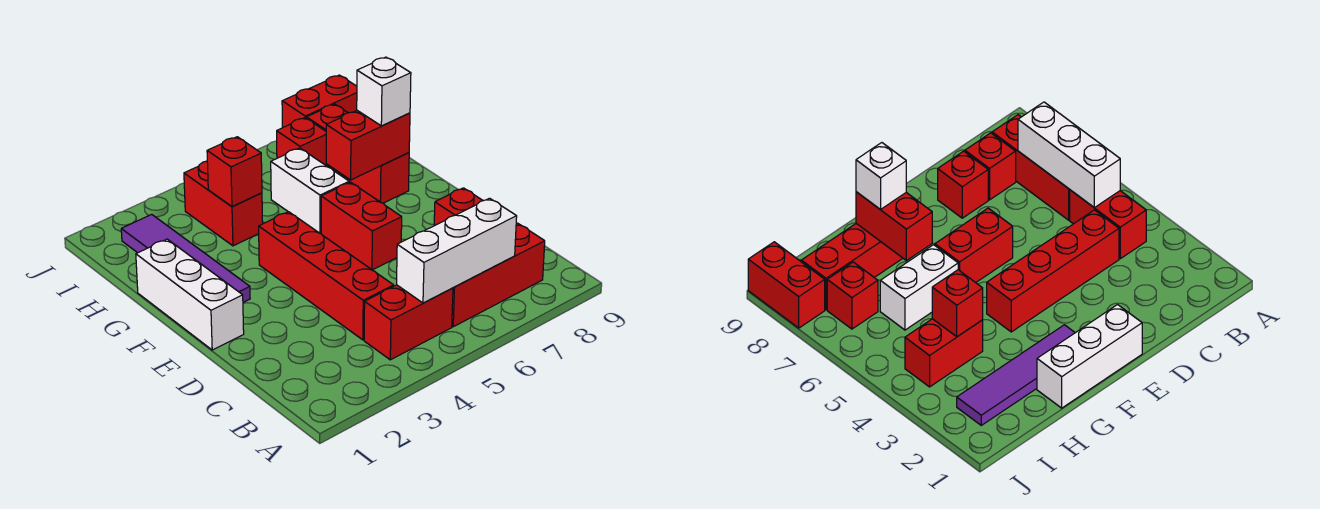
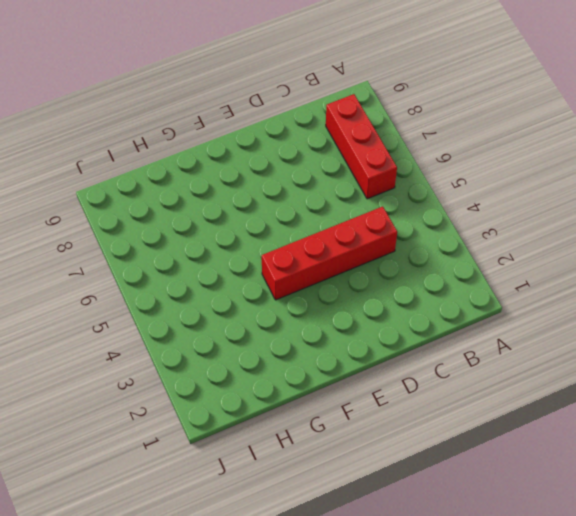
none -> red brick B4:B5 level 1
none -> red brick C8 level 1
none -> red brick D8 level 1

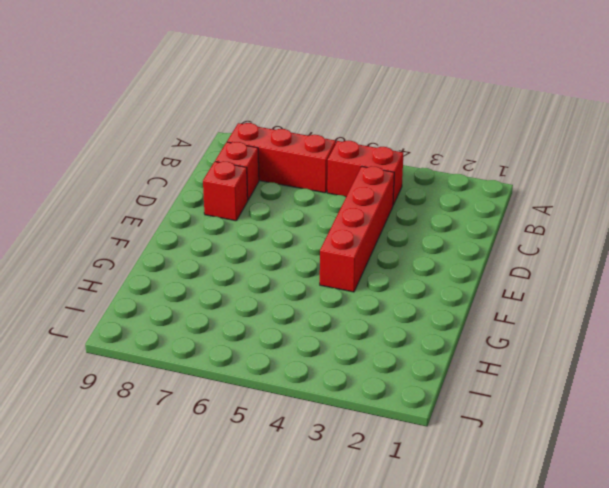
none -> white brick E1:G1 level 1
none -> red brick E6:F6 level 1
none -> purple tile F2:I2 level 1

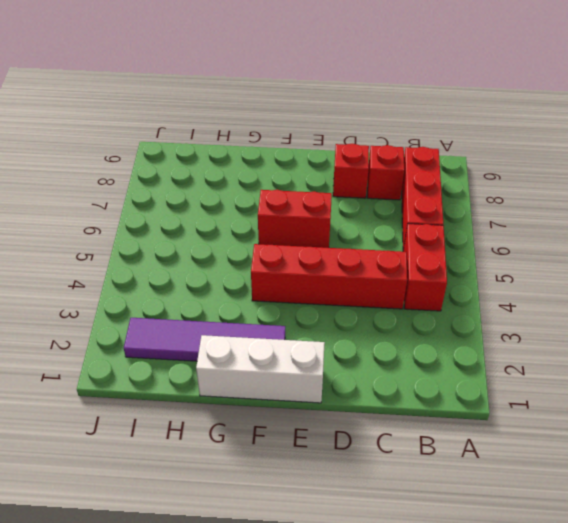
none -> white brick G6:H6 level 1
none -> red brick G8:I8 level 1
none -> red brick H4:I4 level 1

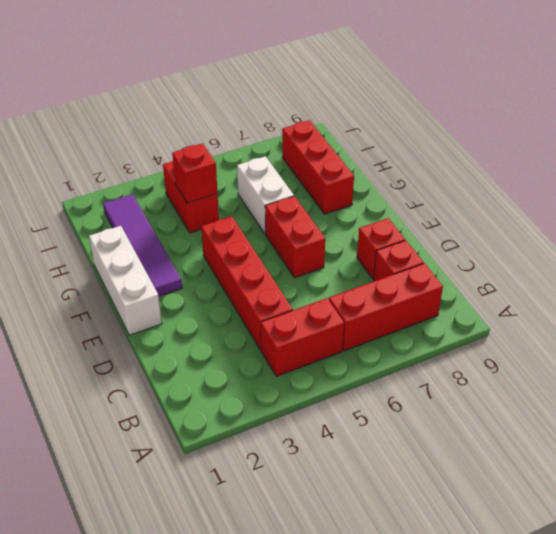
none -> red brick I7 level 1
none -> red brick J8:J9 level 1
none -> white brick B5:B7 level 2

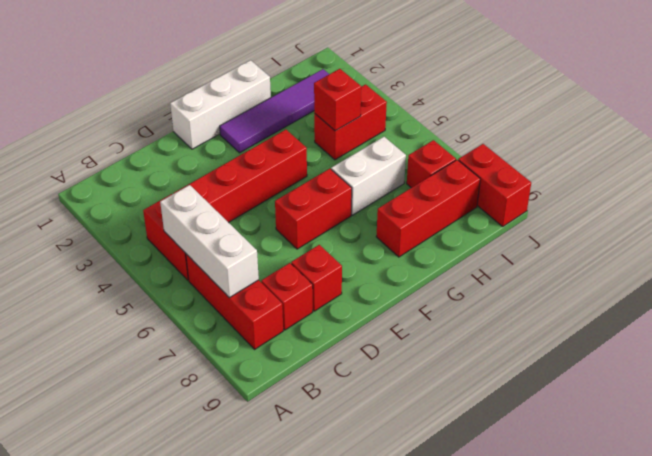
none -> red brick G7:G8 level 2
none -> white brick G8 level 3

